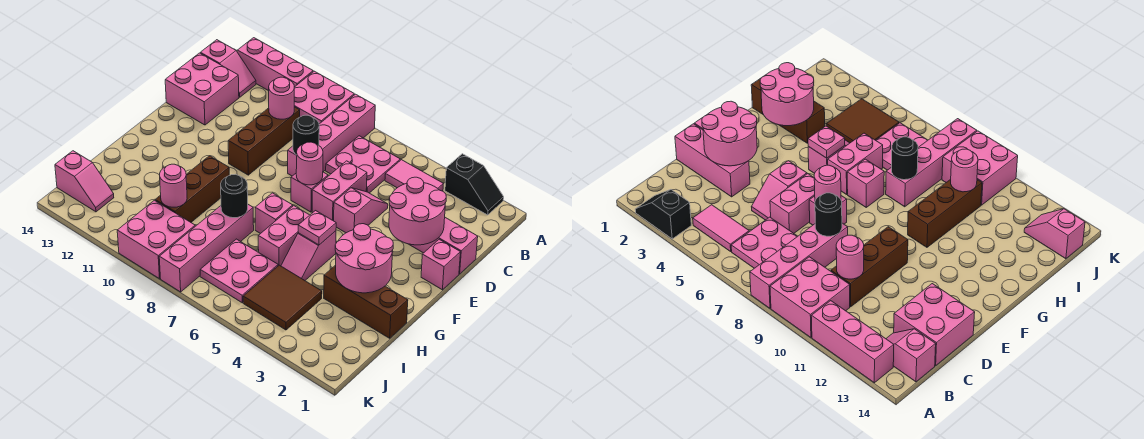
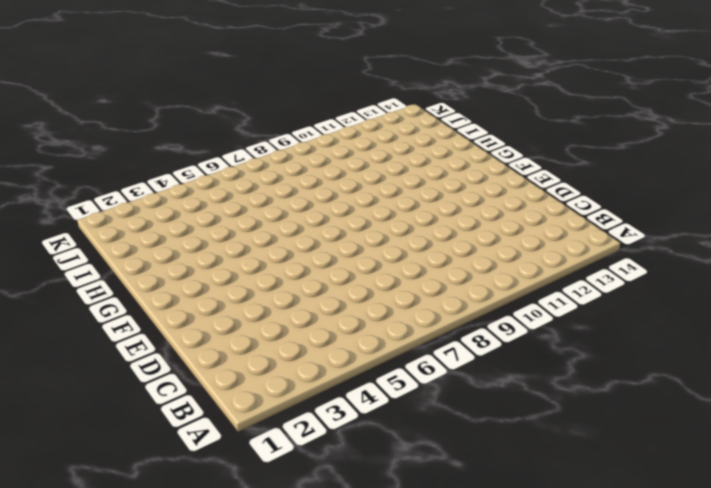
none -> black slope A2:A3 level 1 top 3
none -> pink brick A8:D8 level 1
none -> pink brick A9:B10 level 1
none -> pink brick A11:A13 level 1

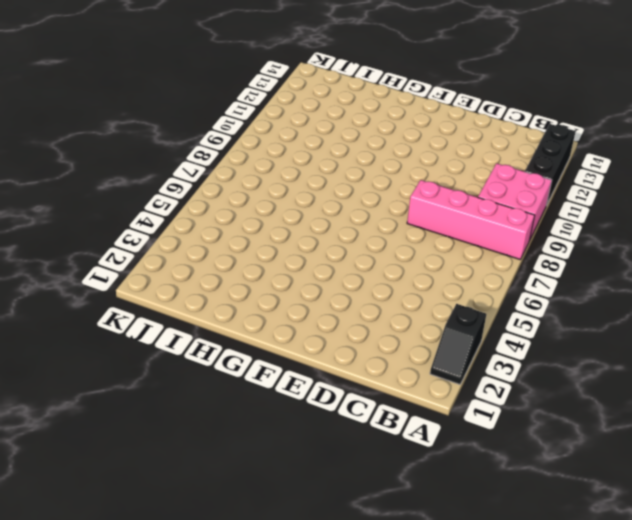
black brick A11:A13 level 1 -> pink brick A11:A13 level 1
none -> pink tile B4:B5 level 1
none -> pink plate B6:C7 level 1
none -> pink slope B13:B14 level 1 top 14
none -> brown brick C10:E10 level 1

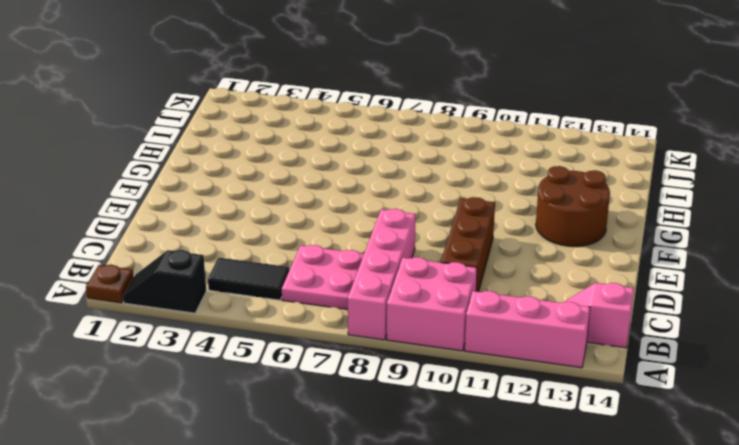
brown plate A1 level 1 -> none
black tile B4:B5 level 1 -> pink tile B4:B5 level 1
brown round brick F12:G13 level 1 -> none
none -> pink brick C13:D14 level 1
none -> pink brick D1:D3 level 1
none -> pink slope D5:E5 level 1 top E
none -> pink brick D6:E6 level 1

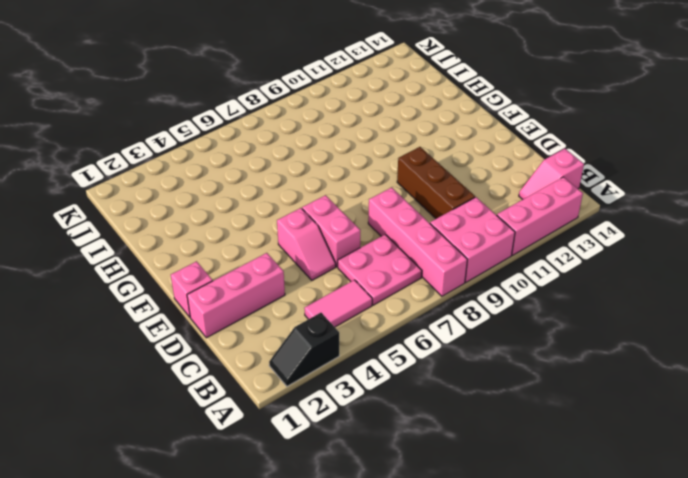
none -> pink brick C13:D14 level 1
none -> pink brick E7 level 1
none -> pink slope G5:H5 level 1 top G
none -> pink brick G6:H6 level 1

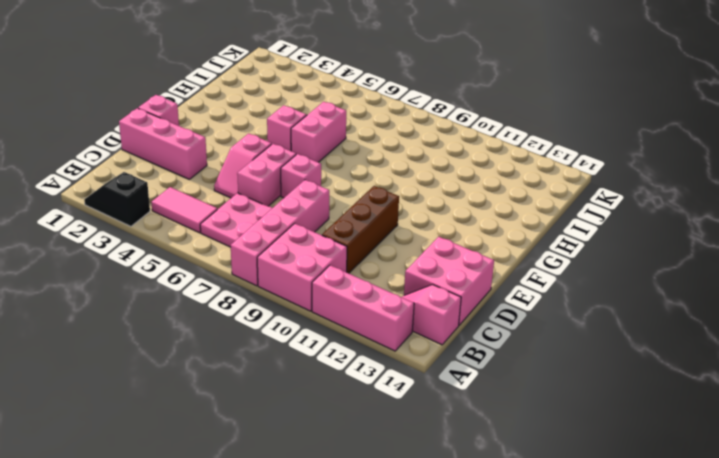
none -> pink brick G7 level 1
none -> brown brick G10:I10 level 1
none -> brown brick H1:H3 level 1
none -> pink brick H8:K8 level 1

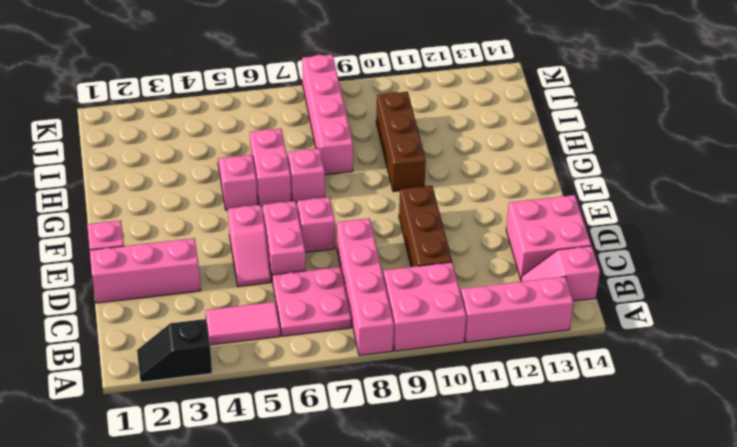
none -> brown brick H1:H3 level 1
none -> brown tile I4:J5 level 1
none -> pink plate I6:J7 level 1
none -> pink brick J9:K10 level 1

